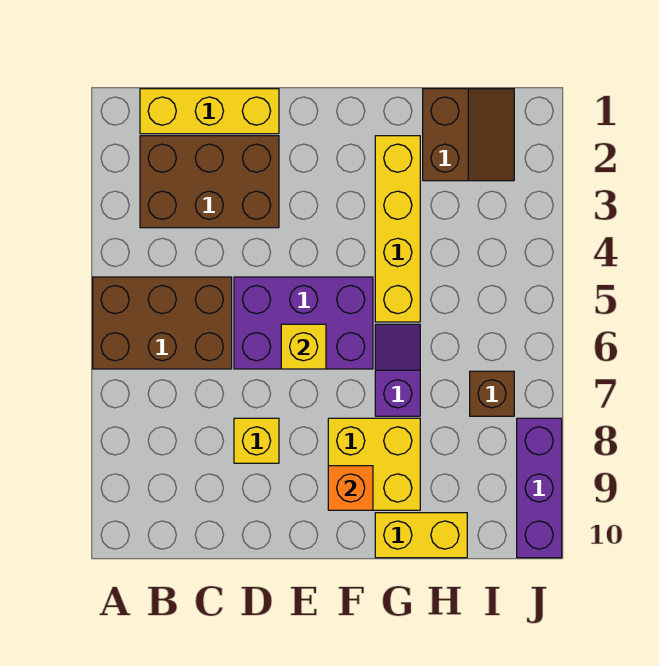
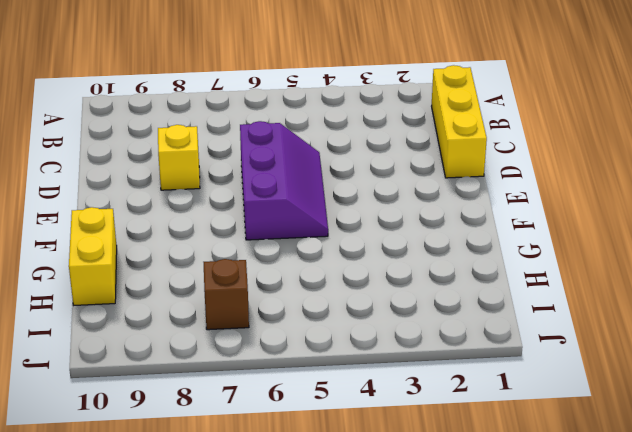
purple slope D5:F6 level 1 top 6 -> purple brick D5:F6 level 1
none -> brown brick A5:C6 level 1
none -> brown brick B2:D3 level 1
none -> yellow brick F8:G9 level 1

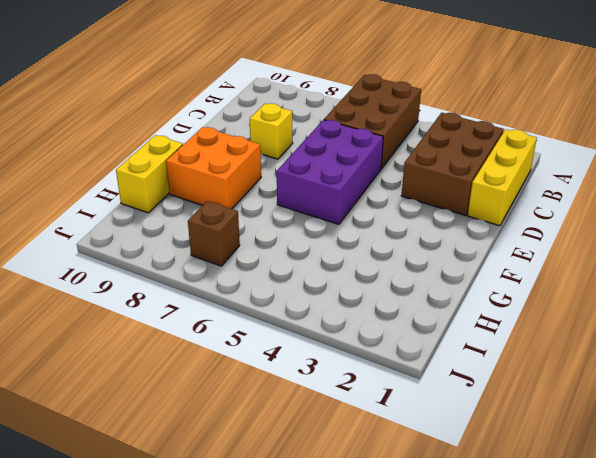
orange brick F8:G9 level 1 -> yellow brick F8:G9 level 1
none -> yellow brick G2:G5 level 1
none -> purple slope G6:G7 level 1 top 7
none -> brown slope H1:I2 level 1 top H

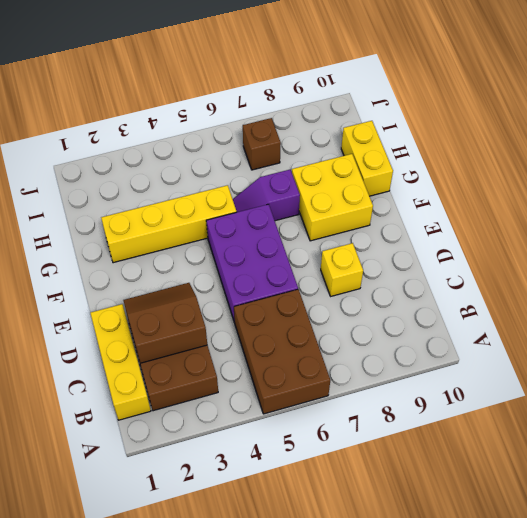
brown slope C2:D3 level 2 top C -> brown slope H1:I2 level 1 top H
none -> purple brick J8:J10 level 1
none -> yellow brick E6 level 2
none -> orange brick F9 level 2

